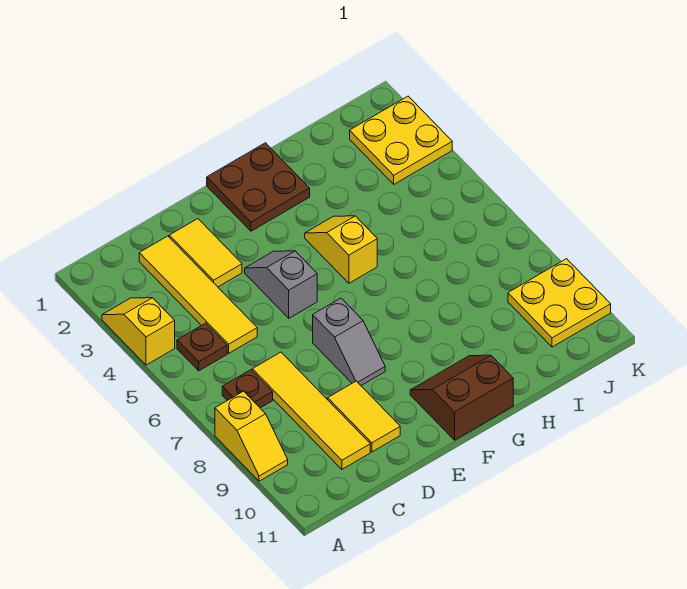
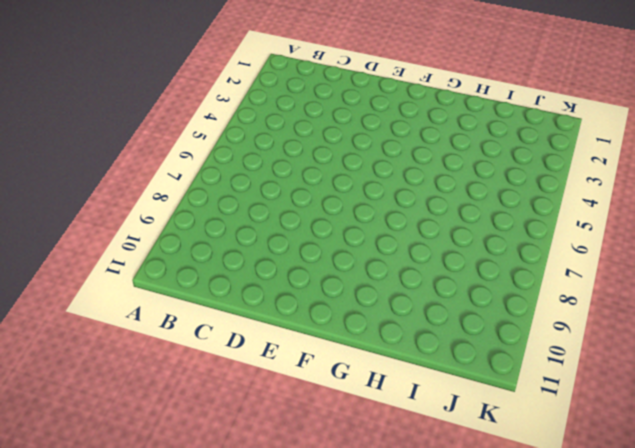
none -> yellow slope A3:A4 level 1 top 4
none -> yellow slope A8:A9 level 1 top 8
none -> brown plate B5 level 1

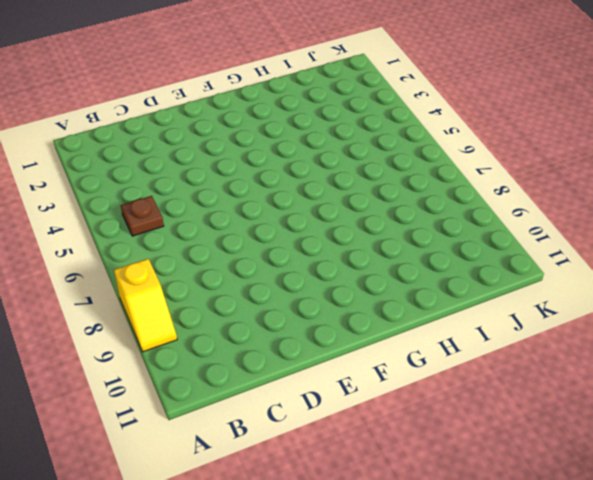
none -> yellow slope A3:A4 level 1 top 4
none -> brown plate B7 level 1
none -> yellow tile C2:C5 level 1

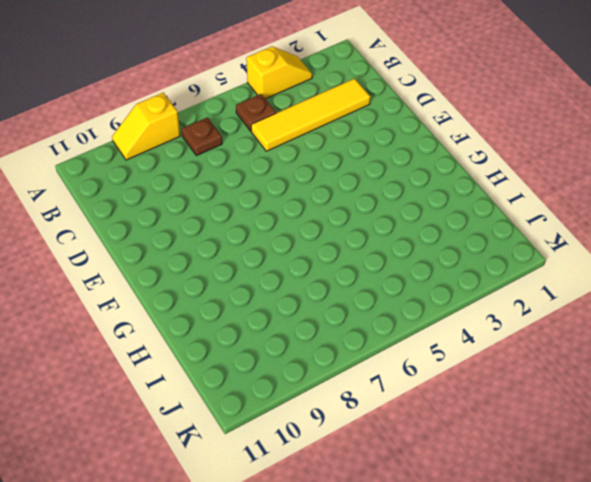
none -> yellow tile C7:C10 level 1
none -> yellow tile D2:D3 level 1
none -> yellow tile D9:D10 level 1

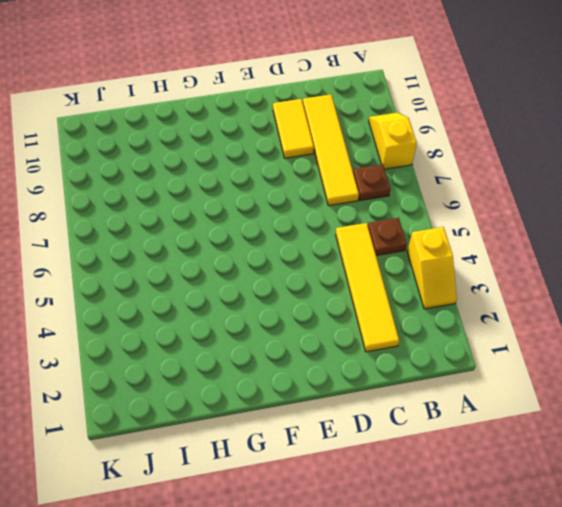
none -> yellow tile D2:D3 level 1
none -> grey slope E4:E5 level 1 top 5
none -> grey slope E7:E8 level 1 top 7

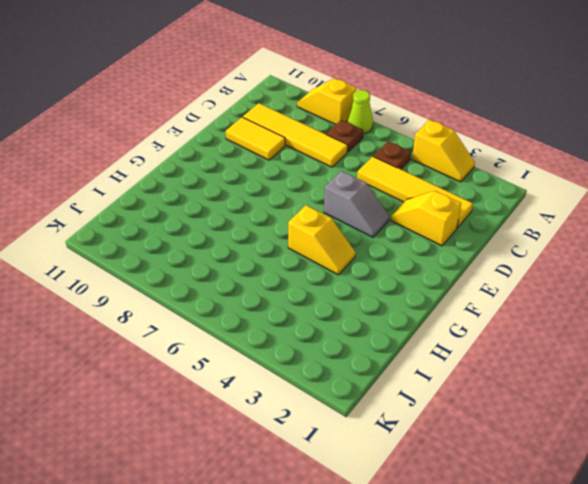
lime cone A7 level 1 -> none
yellow slope D2:D3 level 1 top 2 -> yellow tile D2:D3 level 1
none -> grey slope E7:E8 level 1 top 7
none -> brown plate F1:G2 level 1
none -> brown slope F10:G11 level 1 top 11

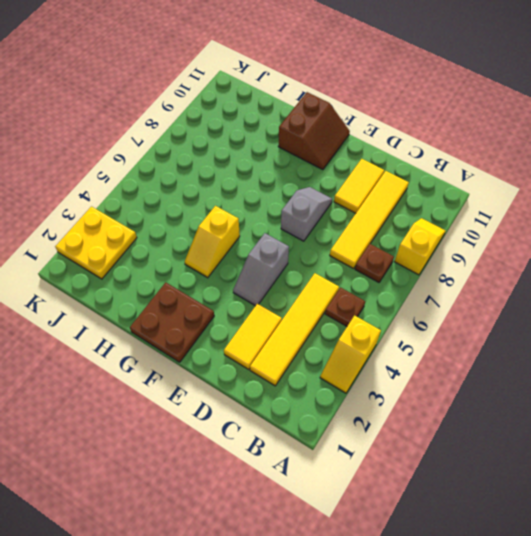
brown slope F10:G11 level 1 top G -> brown slope F10:G11 level 1 top 11
none -> yellow plate J9:K10 level 1

